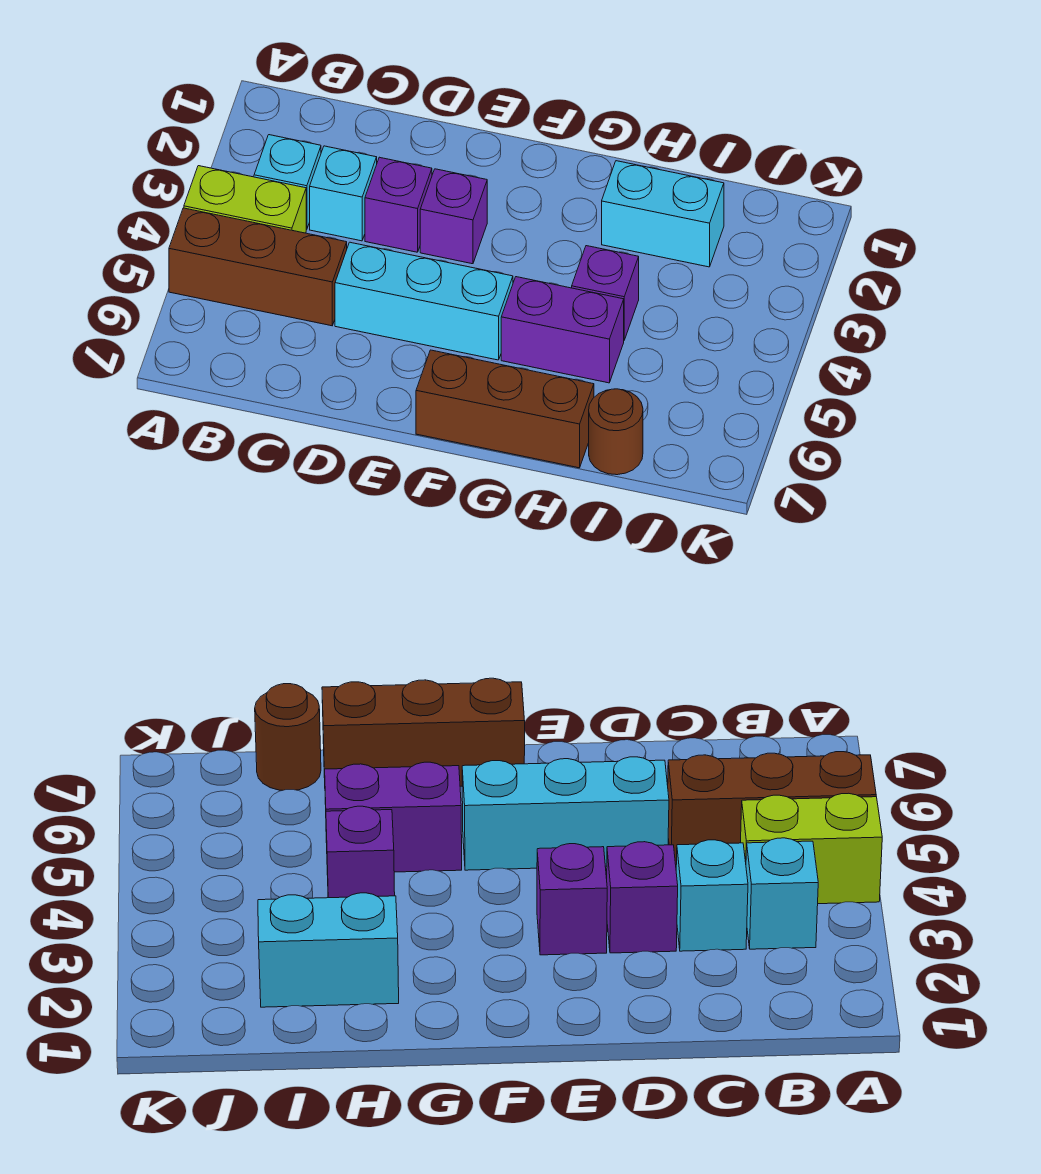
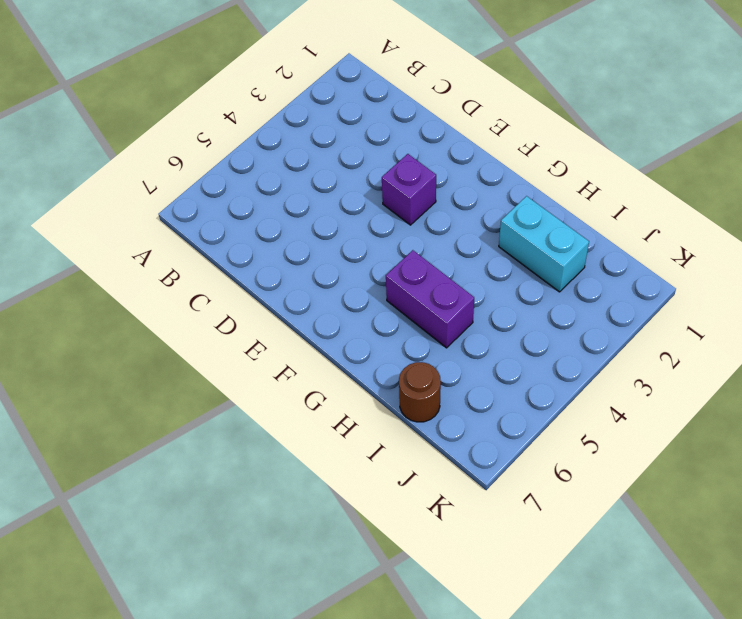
none -> lime brick A4:B4 level 1
none -> brown brick A5:C5 level 1
none -> cyan brick B3 level 1

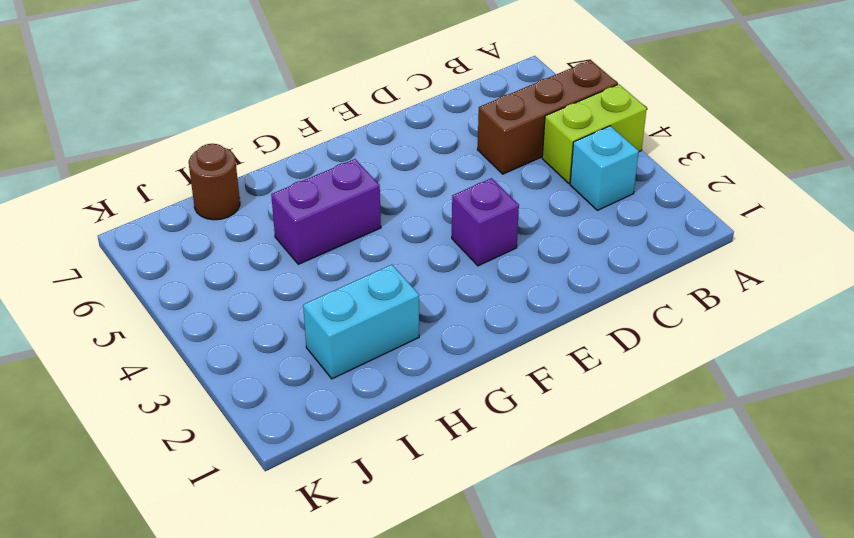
none -> cyan brick C3 level 1
none -> purple brick D3 level 1
none -> cyan brick D5:F5 level 1

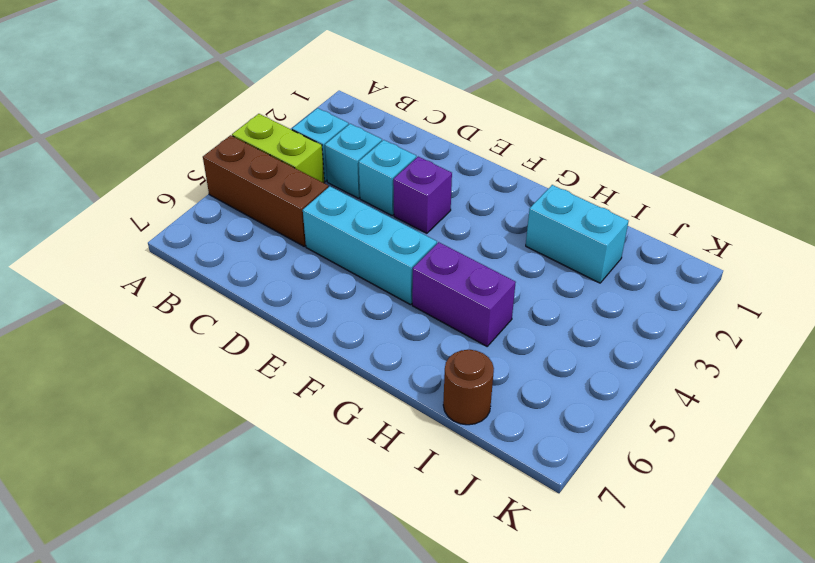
cyan brick D3 level 1 -> purple brick D3 level 1
none -> brown brick F7:H7 level 1
none -> purple brick H4 level 1

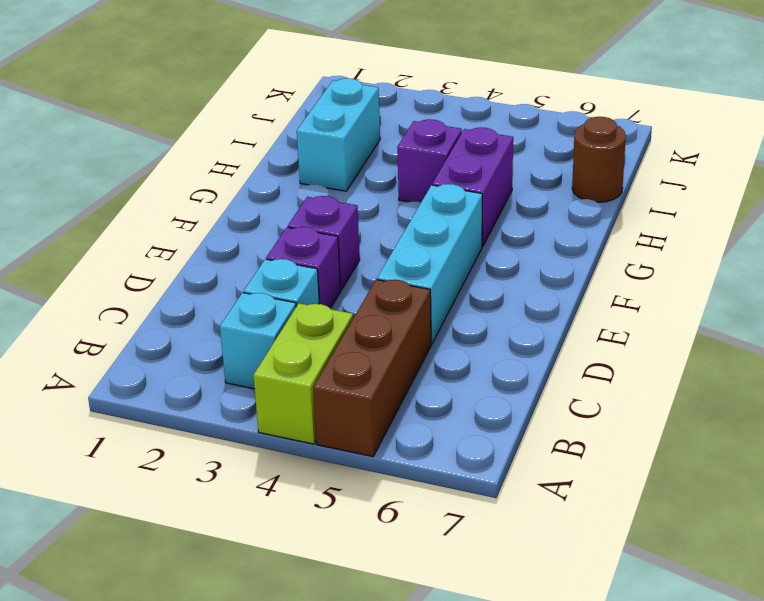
none -> brown brick F7:H7 level 1

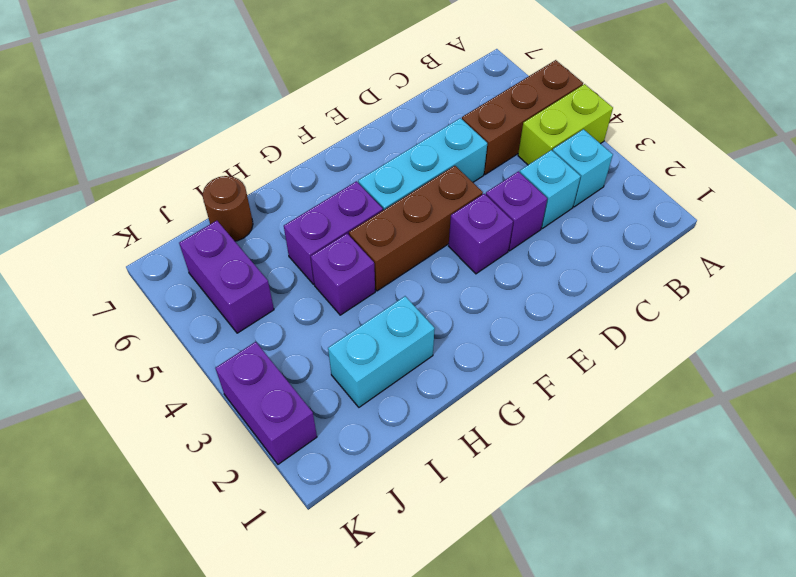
brown brick E4:G4 level 1 -> brown brick F7:H7 level 1
purple brick J5:J6 level 1 -> none
purple brick K2:K3 level 1 -> none

